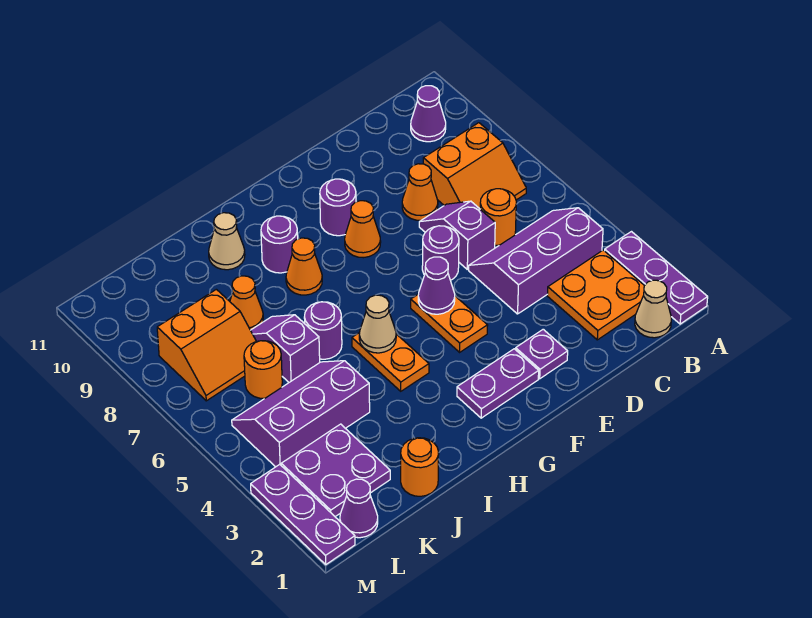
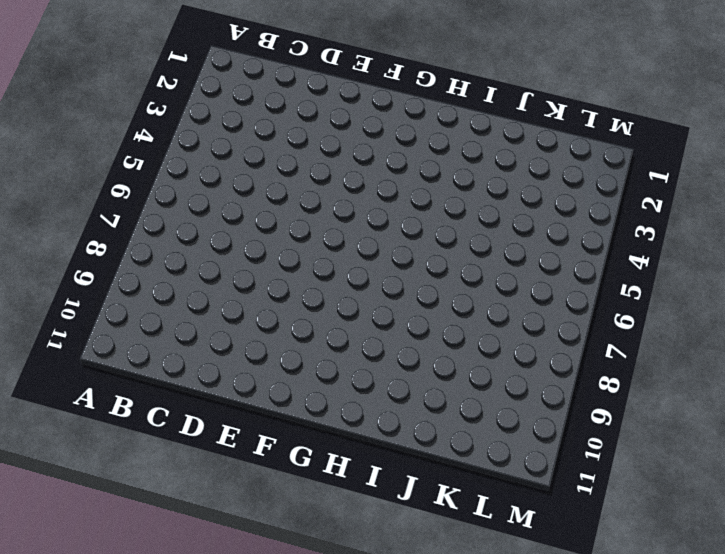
none -> purple plate A1:A3 level 1
none -> tan cone B1 level 1
none -> orange plate B2:C3 level 1
none -> purple slope B4:D5 level 1 top 4

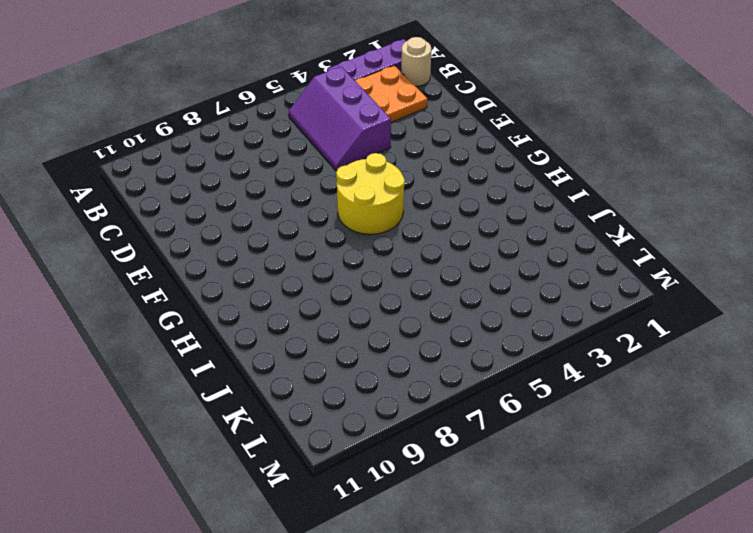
tan round brick B1 level 1 -> tan cone B1 level 1
yellow round brick F5:G6 level 1 -> orange plate F4:F5 level 1
none -> orange slope B7:C8 level 1 top 8
none -> purple cone B10 level 1
none -> orange round brick C6 level 1
none -> purple slope D6:D7 level 1 top 6

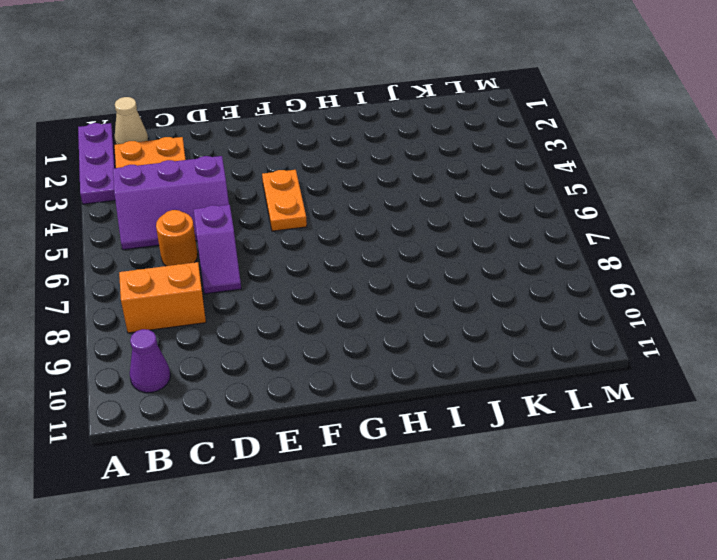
none -> orange cone D8 level 1
none -> purple plate E2 level 1
none -> purple round brick E6 level 1
none -> purple plate F2:G2 level 1

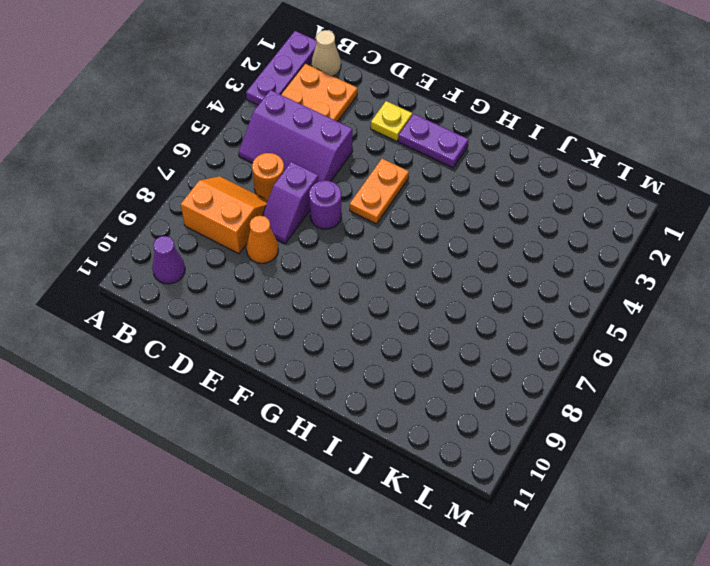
yellow plate E2 level 1 -> purple plate E2 level 1
none -> orange cone F8 level 1
none -> purple round brick F9 level 1
none -> orange plate H4:H5 level 1
none -> orange cone H8 level 1

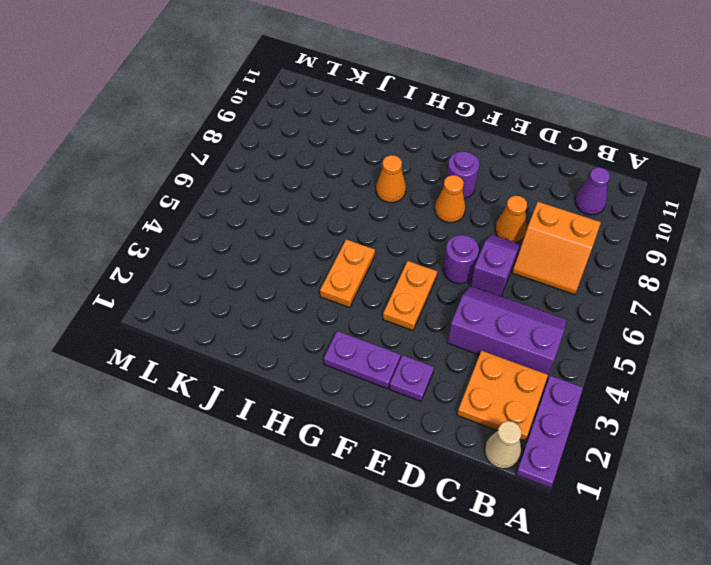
none -> orange round brick C6 level 1
none -> purple round brick H9 level 1
none -> purple round brick I6 level 1
none -> tan cone I10 level 1

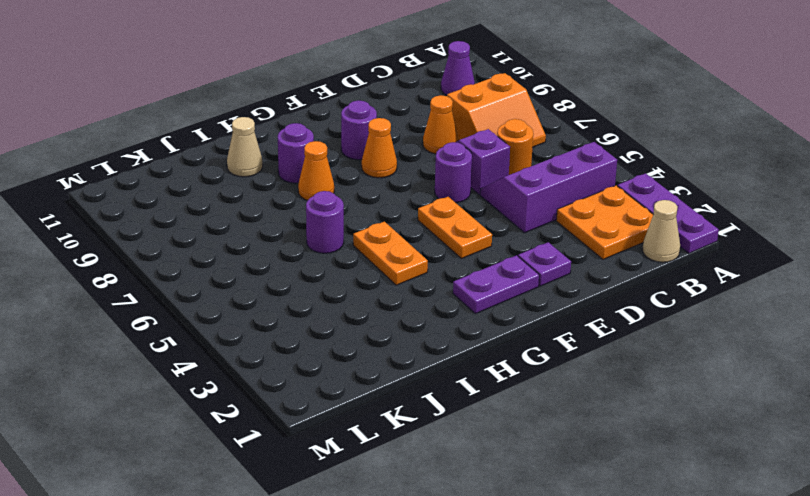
none -> orange round brick J1 level 1
none -> purple slope J4:L5 level 1 top 4
none -> purple slope J6:J7 level 1 top 6
none -> orange cone J8 level 1

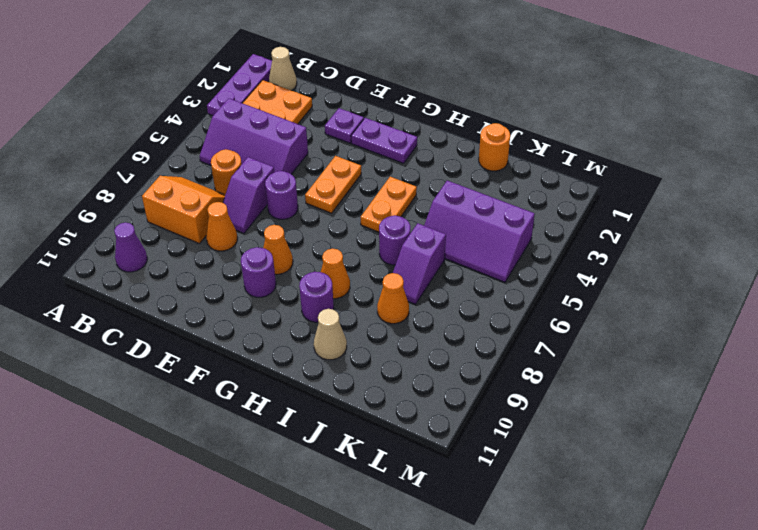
none -> purple plate K2:L3 level 1
none -> orange round brick K6 level 1
none -> orange slope K7:L8 level 1 top 8
none -> purple cone L1 level 1

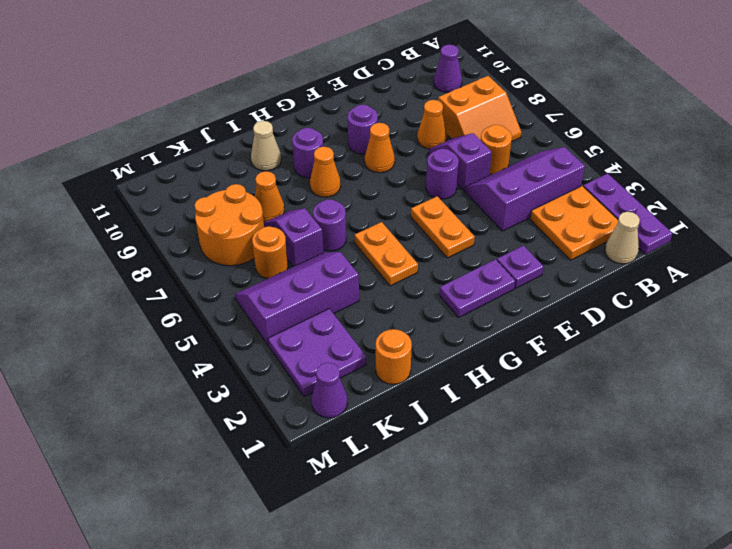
orange round brick K7:L8 level 1 -> orange slope K7:L8 level 1 top 8
none -> purple plate M1:M3 level 1
none -> purple cone F5 level 2
none -> tan cone H5 level 2

